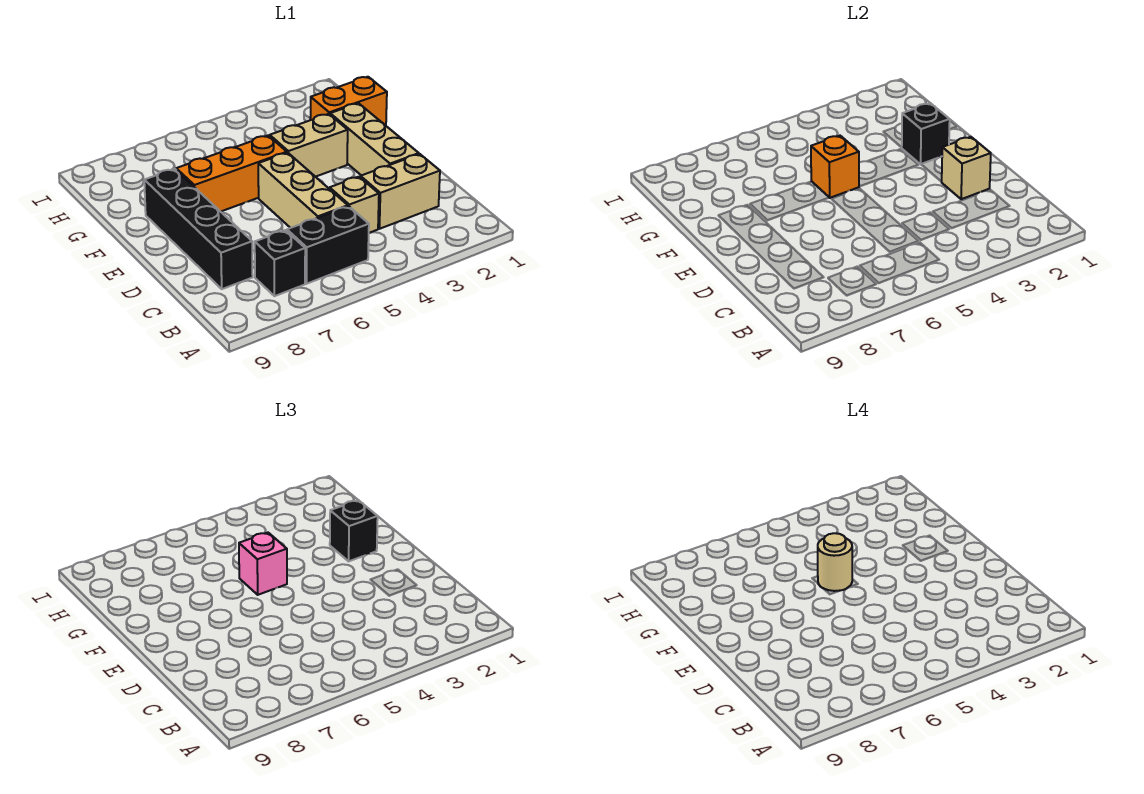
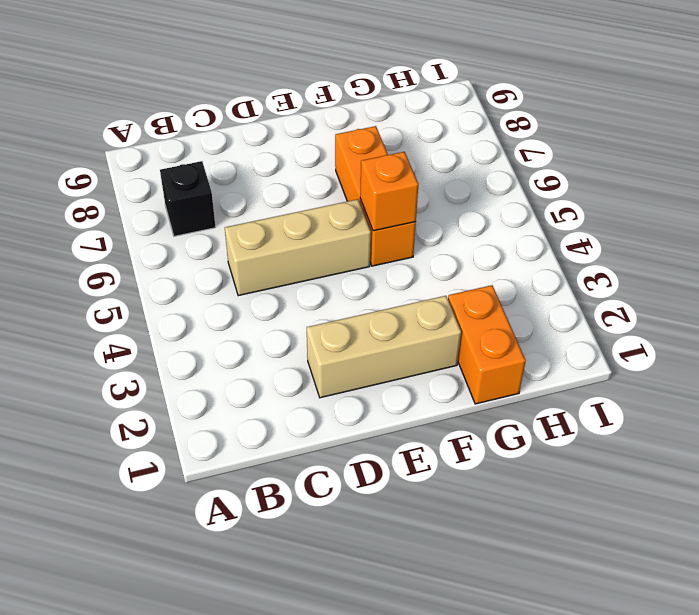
none -> black brick B5:B6 level 1
none -> tan brick C2:C3 level 1
none -> tan brick C4 level 1

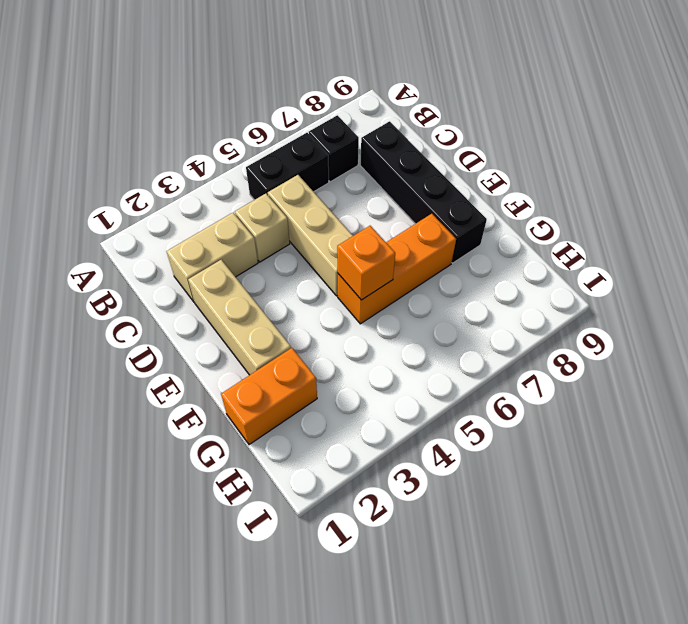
none -> tan brick F3:F4 level 1
none -> tan brick D2 level 2
none -> black brick F2 level 2

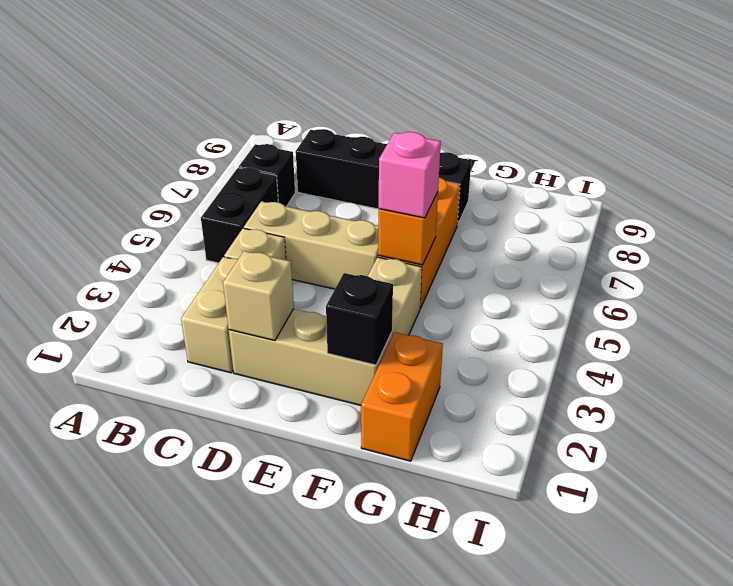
none -> black brick F2 level 3
none -> tan round brick F5 level 4

